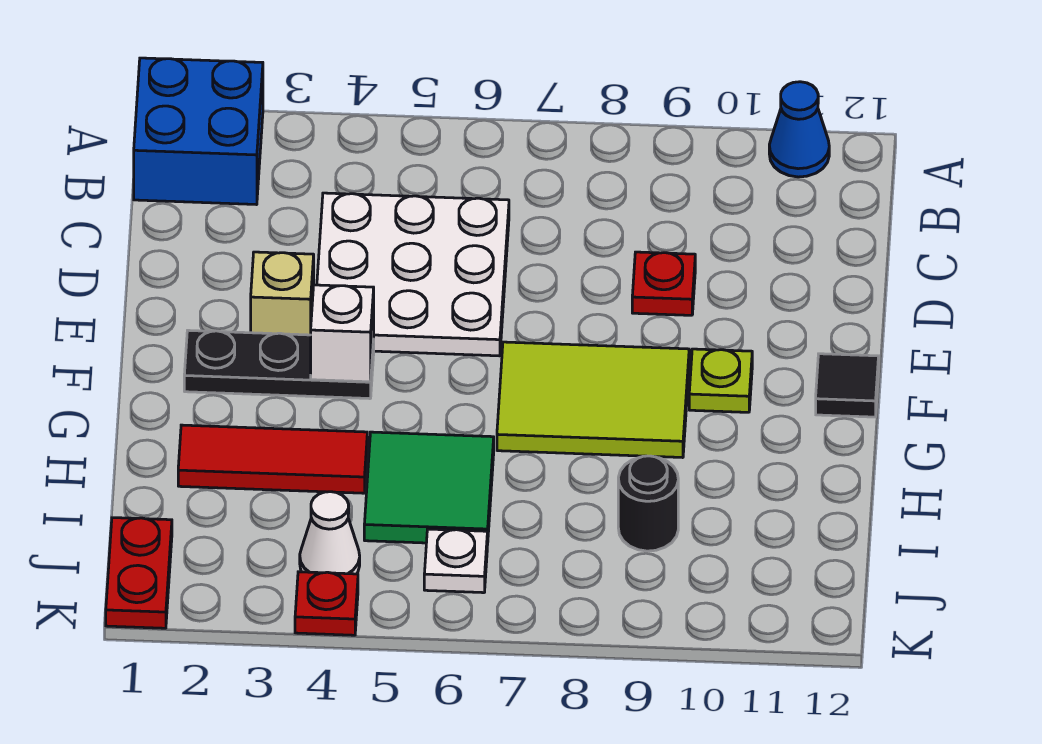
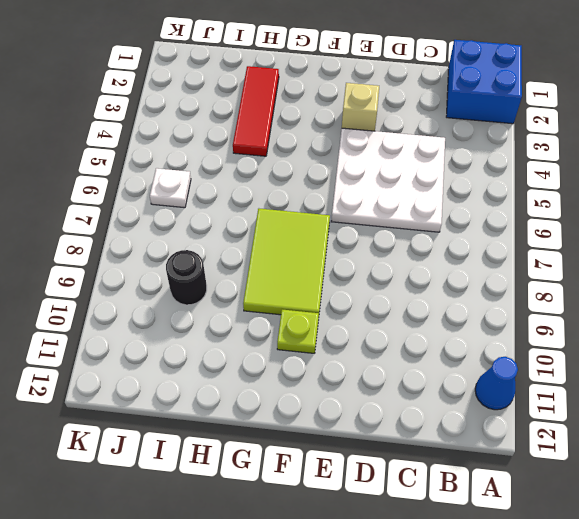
none -> red plate D9 level 1
none -> black plate F2:F4 level 1
none -> black tile F12 level 1

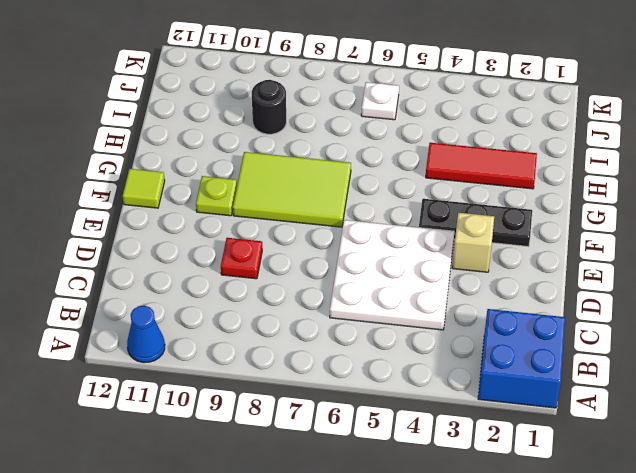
lime tile F12 level 1 -> black tile F12 level 1
none -> green tile H5:I6 level 1
none -> red plate J1:K1 level 1
none -> white cone J4 level 1

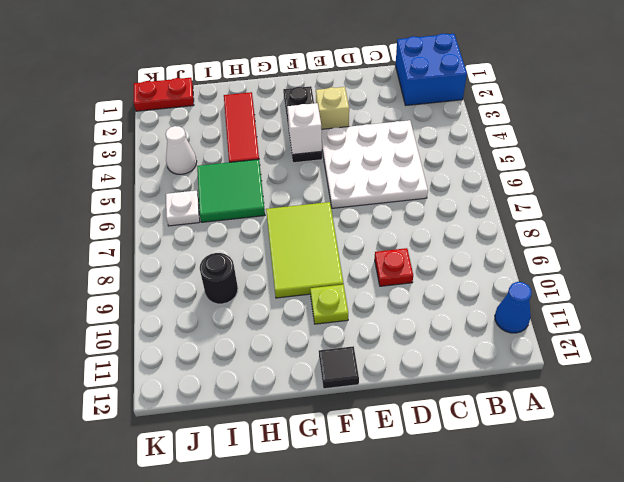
none -> red plate K4 level 1

